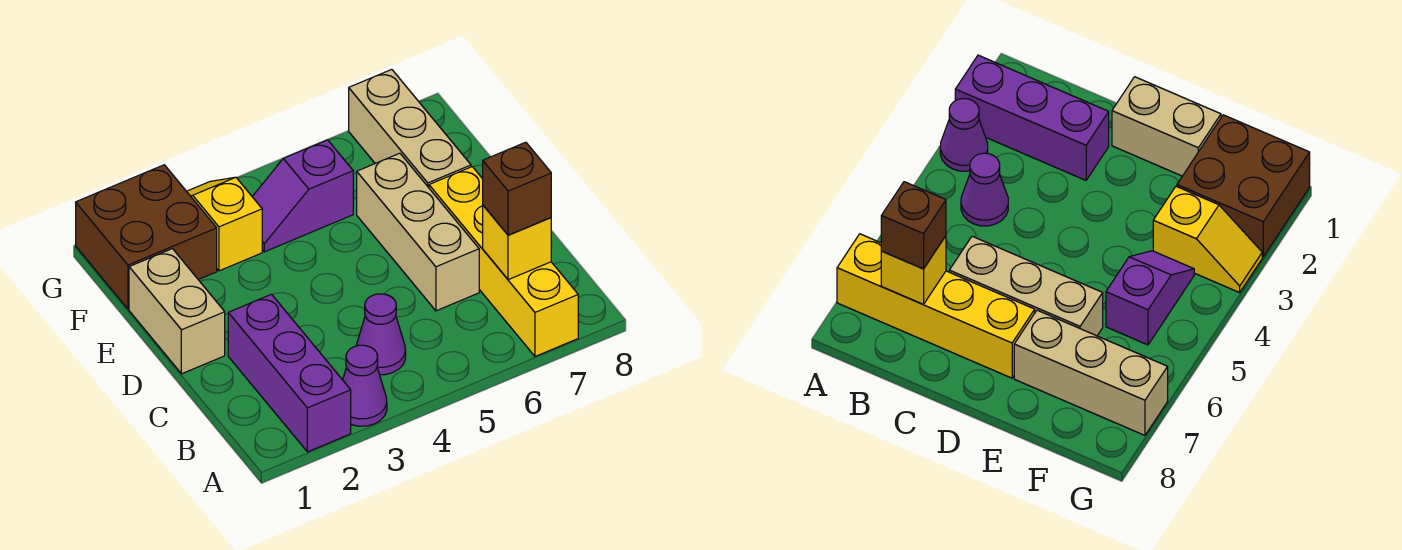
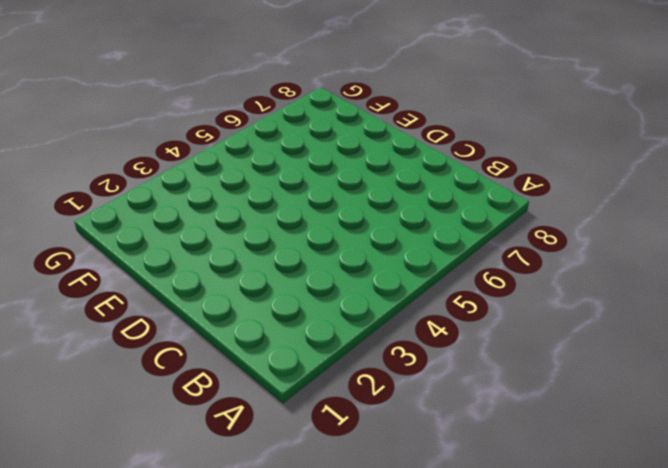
none -> purple brick A2:C2 level 1
none -> purple cone A3 level 1
none -> yellow brick A7:D7 level 1

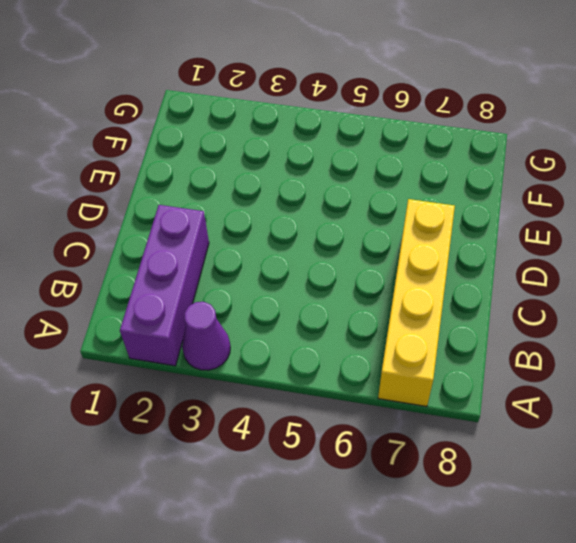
none -> purple cone B4 level 1
none -> tan brick C6:E6 level 1
none -> tan brick D1:E1 level 1

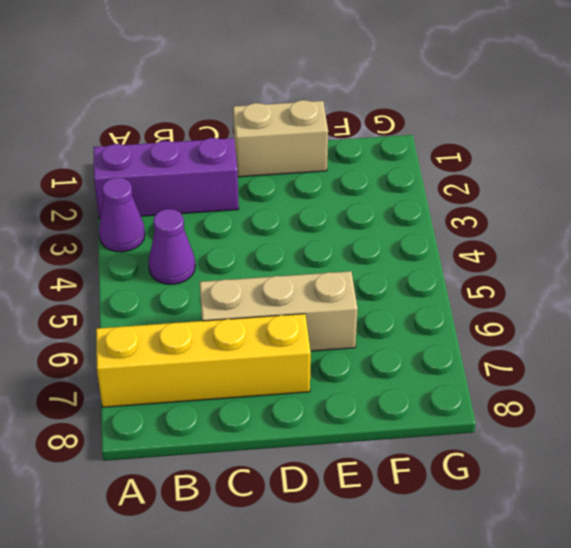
none -> tan brick E7:G7 level 1
none -> brown brick F1:G2 level 1
none -> yellow slope F3:G3 level 1 top F

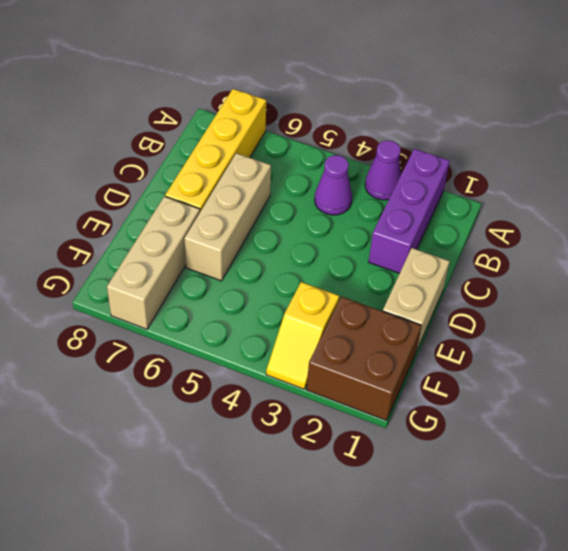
none -> purple slope F4:F5 level 1 top 5
none -> yellow brick B7 level 2
none -> brown brick B7 level 3

